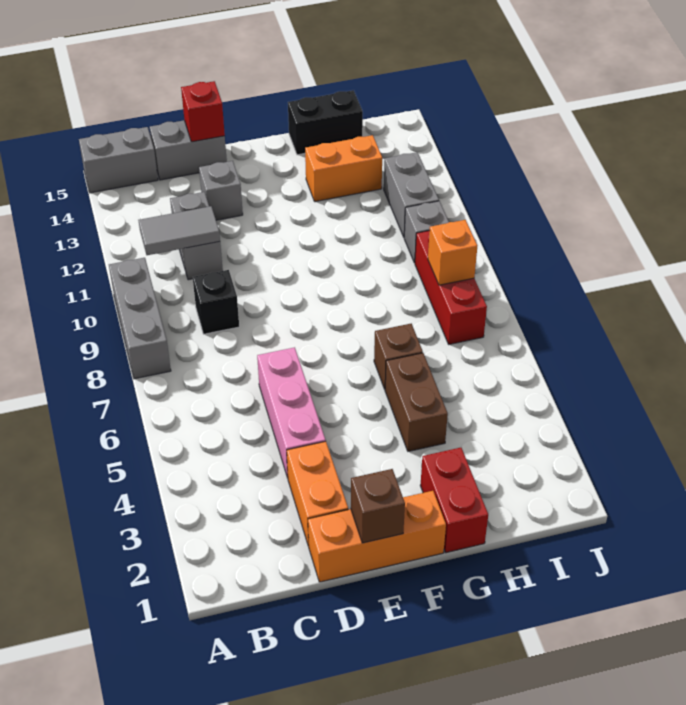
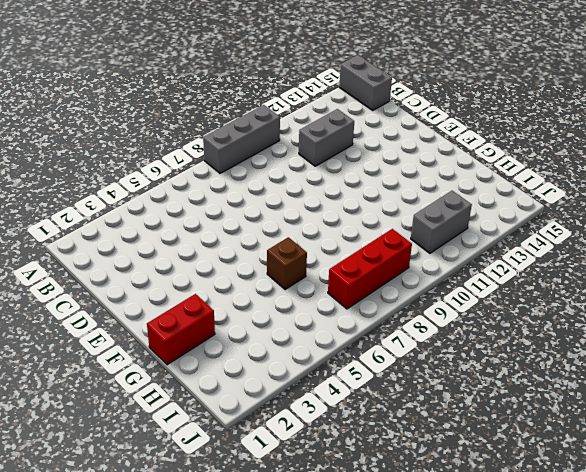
none -> black brick C9 level 1
none -> grey brick C15:D15 level 1
none -> orange brick D1:F1 level 1

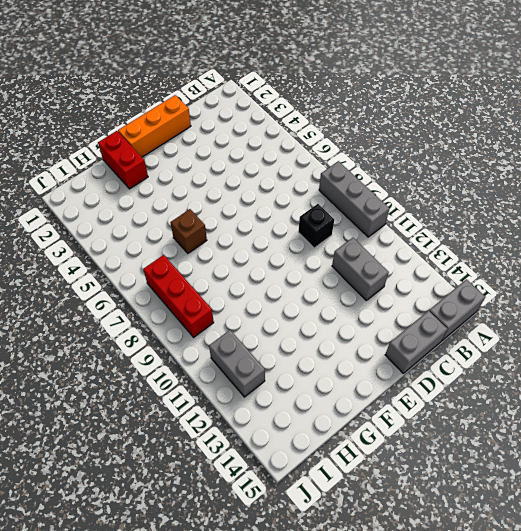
none -> orange brick D2:D3 level 1
none -> pink brick D4:D6 level 1
none -> grey brick D13 level 1

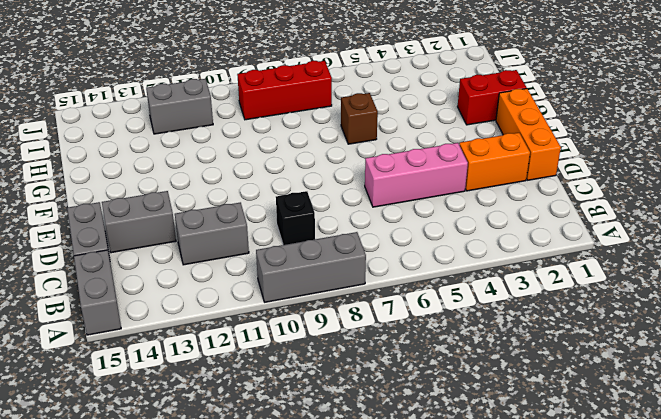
grey brick D13:D14 level 1 -> grey brick D13 level 1
none -> brown brick G4:G5 level 1
none -> orange brick G13:H13 level 1
none -> black brick G15:H15 level 1

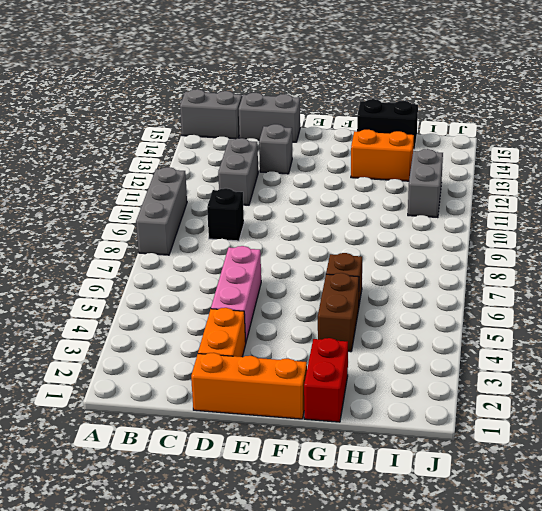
none -> red brick I7:I9 level 1
none -> grey brick I10 level 1
none -> grey tile B11:C11 level 2

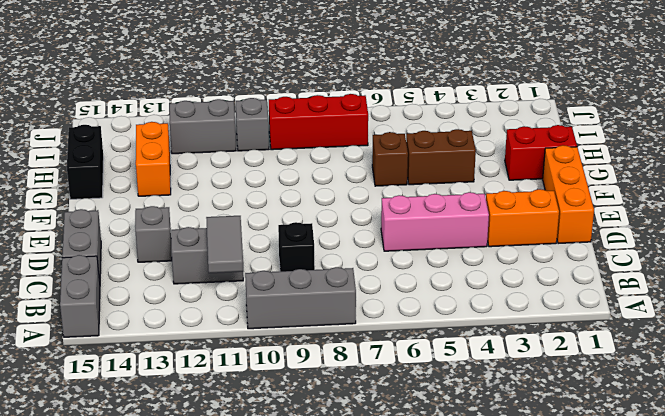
none -> red brick D15 level 2
none -> brown brick E1 level 2
none -> orange brick I8 level 2

